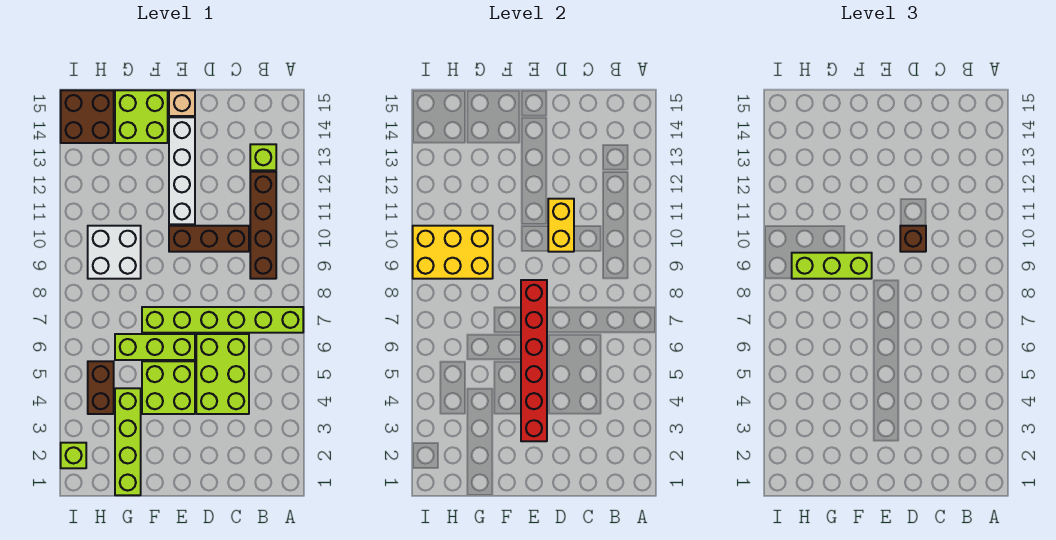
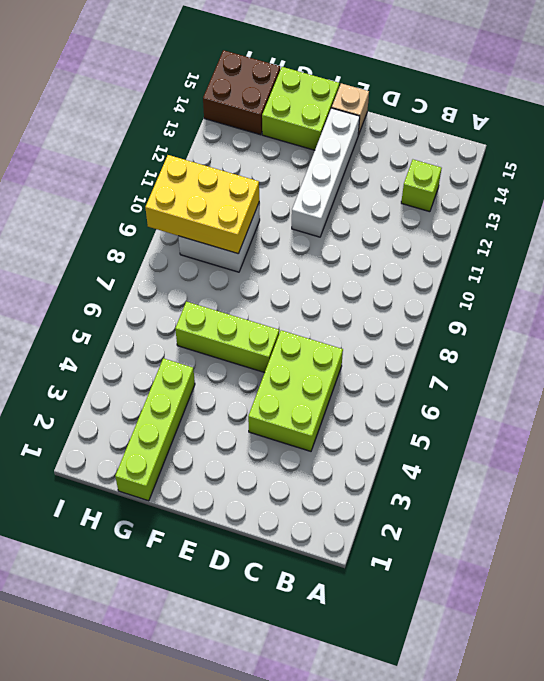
none -> lime brick A7:F7 level 1
none -> brown brick B9:B12 level 1
none -> brown brick C10:E10 level 1

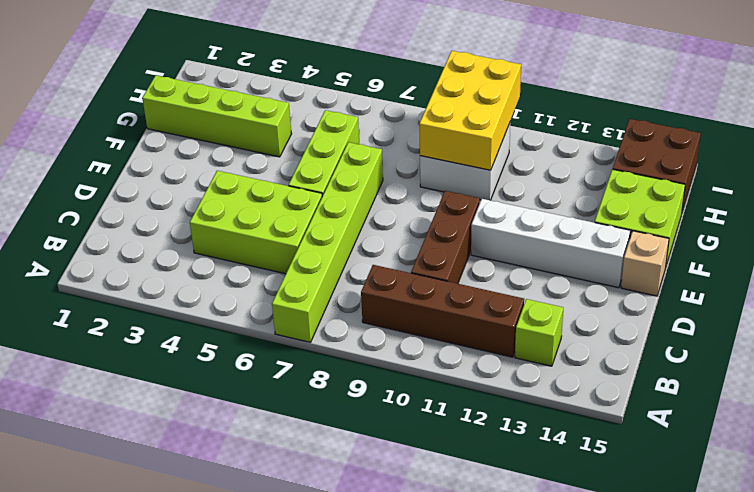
none -> lime brick E4:F5 level 1
none -> brown brick H4:H5 level 1
none -> lime brick I2 level 1

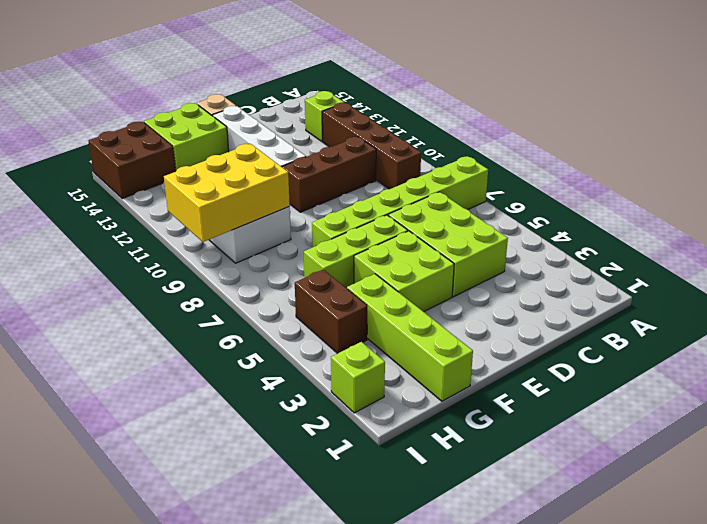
none -> yellow brick D10:D11 level 2
none -> red brick E3:E8 level 2
none -> brown brick D10 level 3

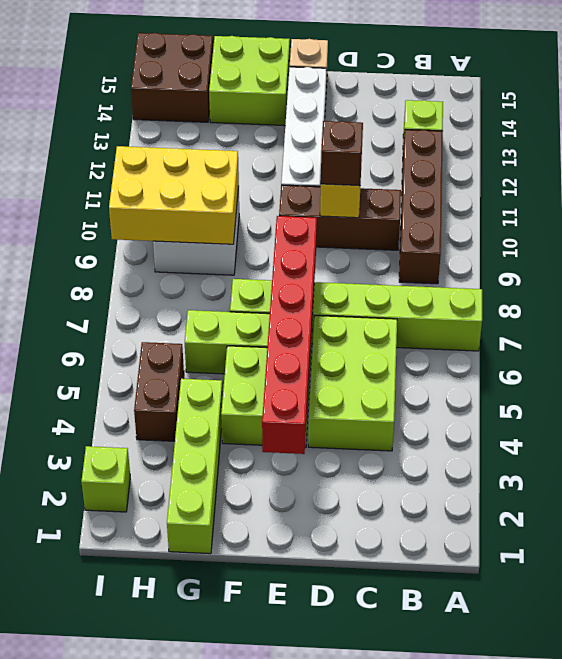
none -> lime brick F9:H9 level 3

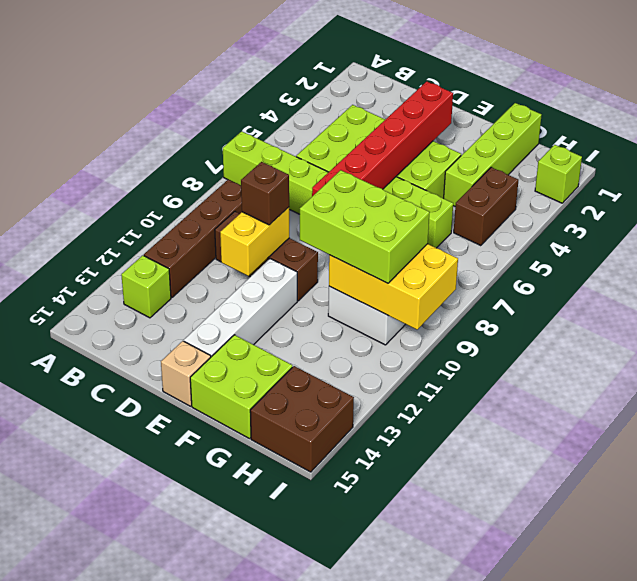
lime brick F9:H10 level 3 -> lime brick F9:H9 level 3

